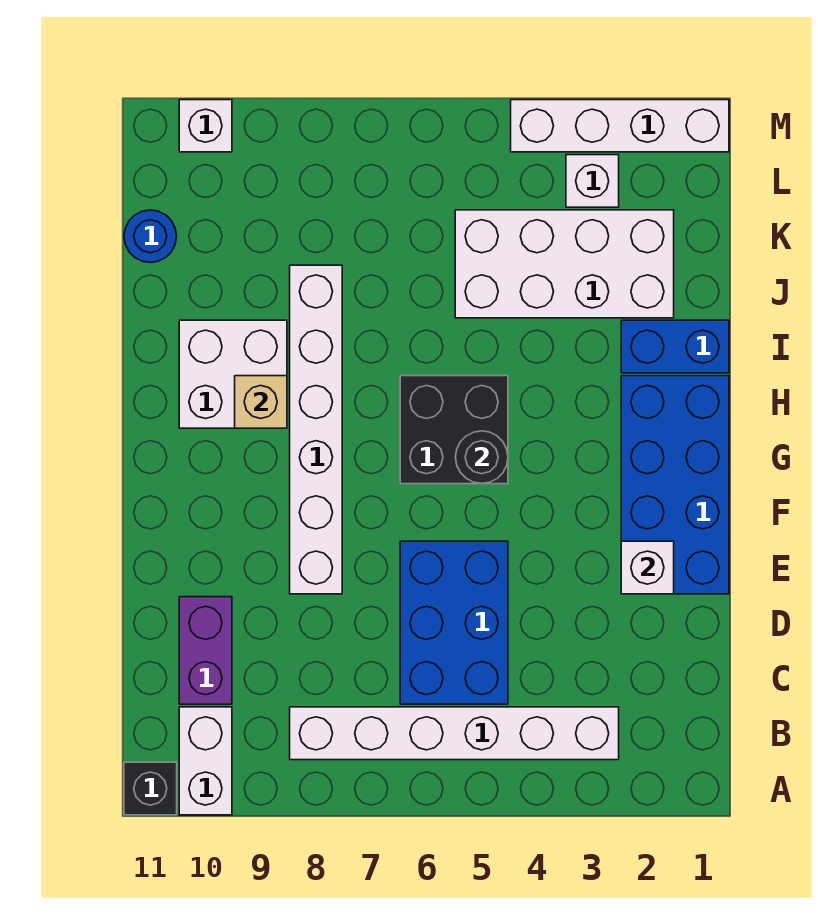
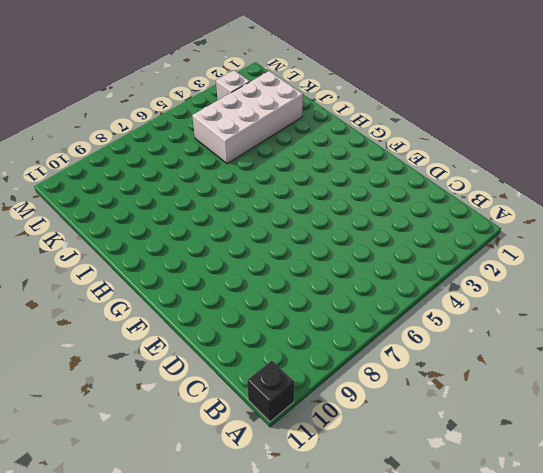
none -> white brick A10:B10 level 1
none -> white brick B3:B8 level 1
none -> blue brick C5:E6 level 1

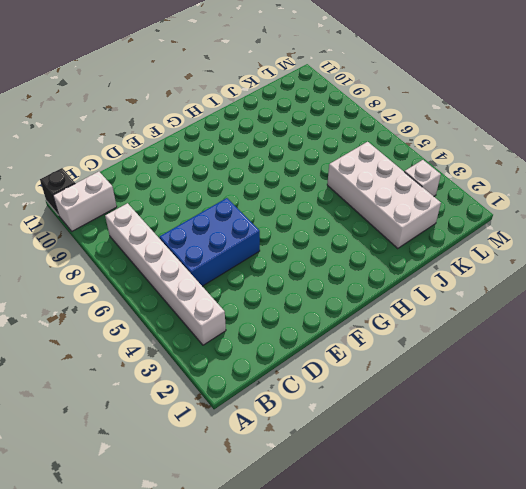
none -> purple brick C10:D10 level 1
none -> blue brick E1:H2 level 1
none -> white brick E8:J8 level 1

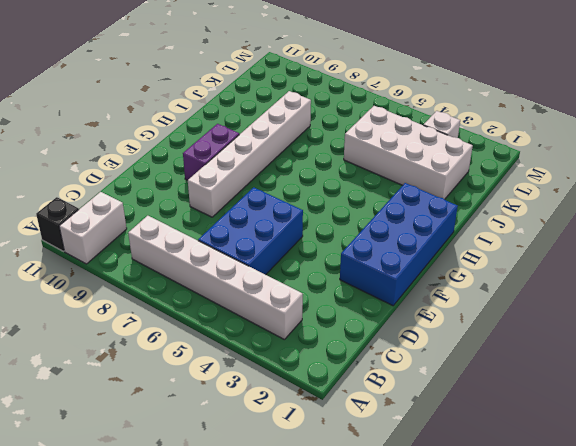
purple brick F9:G9 level 1 -> purple brick C10:D10 level 1
none -> black brick G5:H6 level 1
none -> white brick H9:I10 level 1
none -> blue brick I1:I2 level 1

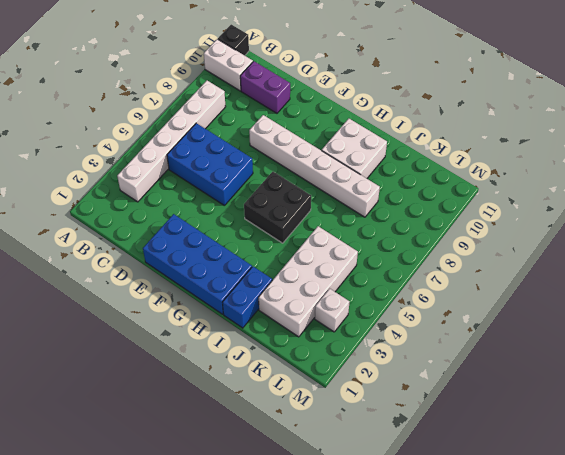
none -> blue round brick K11 level 1
none -> white brick M1:M4 level 1
none -> white brick M10 level 1

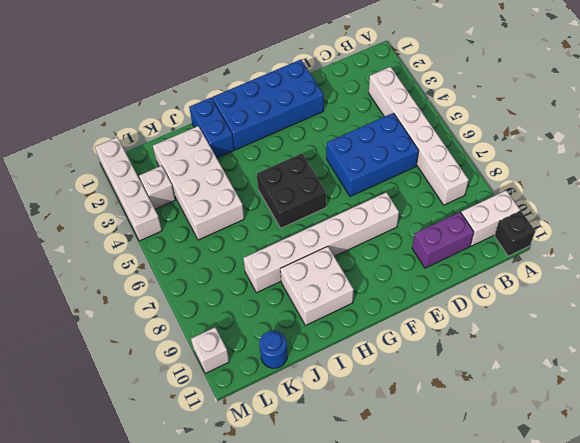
none -> white brick E2 level 2
none -> black round brick G5 level 2
none -> tan brick H9 level 2

